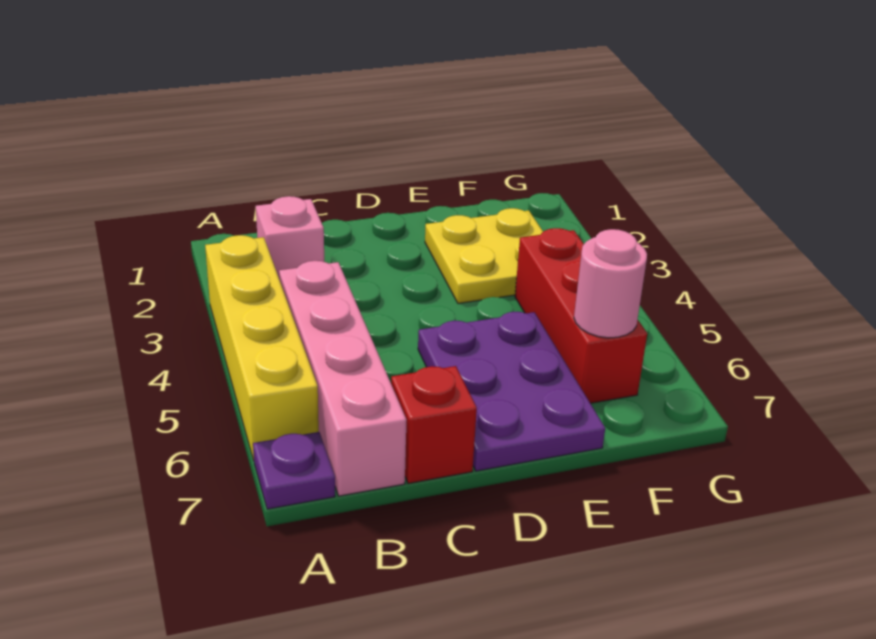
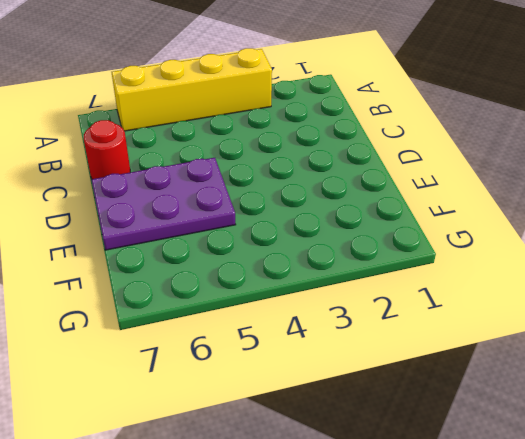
red round brick C7 level 1 -> red brick C7 level 1
none -> purple plate A7 level 1
none -> pink brick B2 level 1

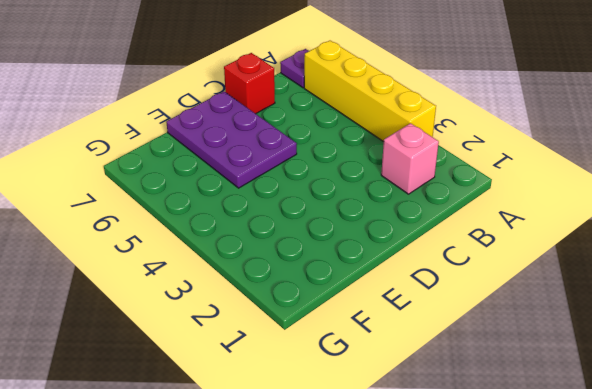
none -> pink brick B4:B7 level 1
none -> yellow plate E2:F3 level 1

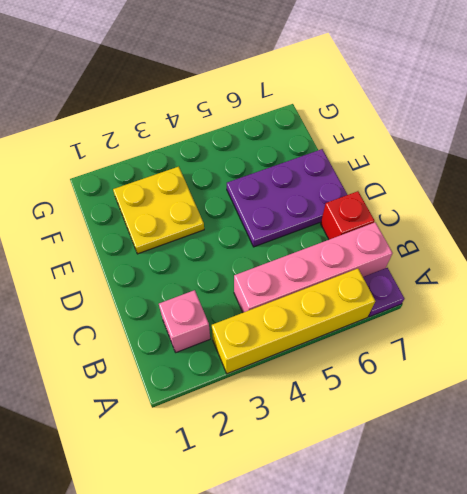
none -> red brick F4:F6 level 1
none -> pink round brick F6 level 2

